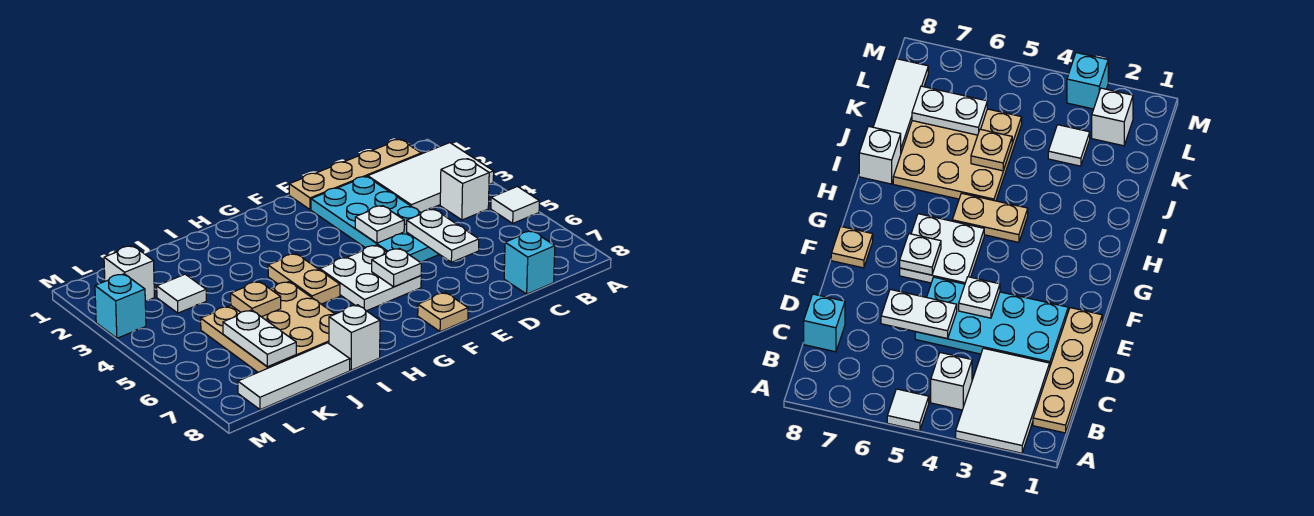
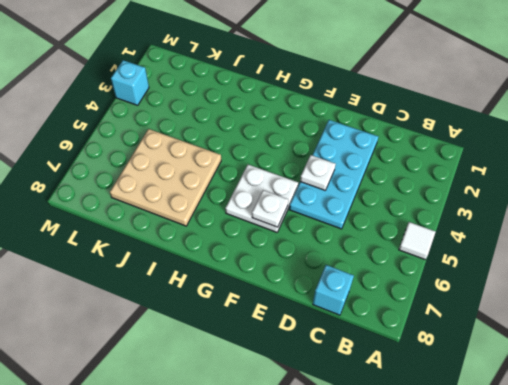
none -> white tile A2:C3 level 1
none -> tan plate B1:E1 level 1
none -> white brick B4 level 1

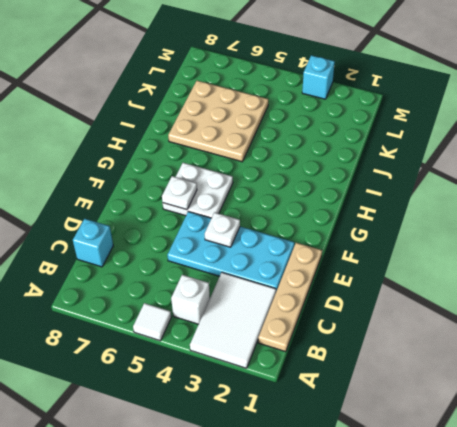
none -> tan plate F8 level 1
none -> tan plate H4:H5 level 1
none -> white brick I8 level 1

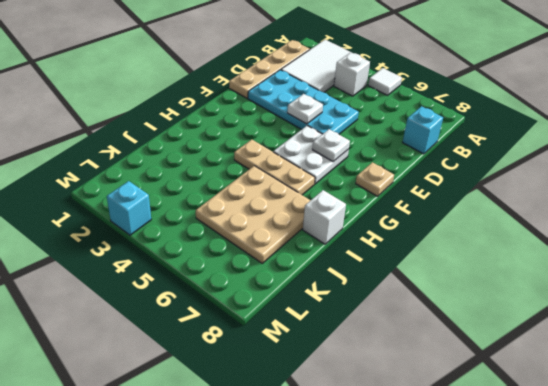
tan plate H4:H6 level 1 -> tan plate H4:H5 level 1
none -> white tile J8:L8 level 1
none -> white tile K3 level 1
none -> white brick L2 level 1

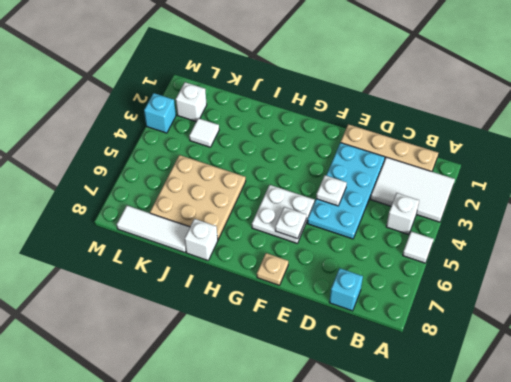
none -> tan plate H4:H5 level 1
none -> white plate D5:D6 level 2
none -> tan plate J5 level 2

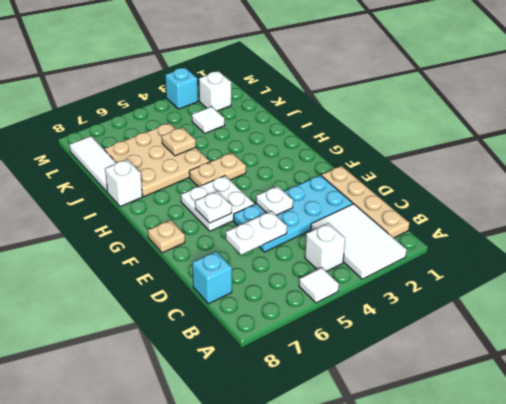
none -> white plate K6:K7 level 2

